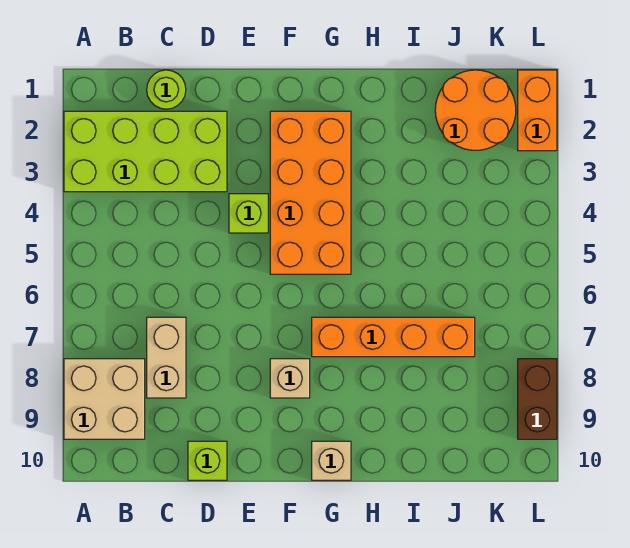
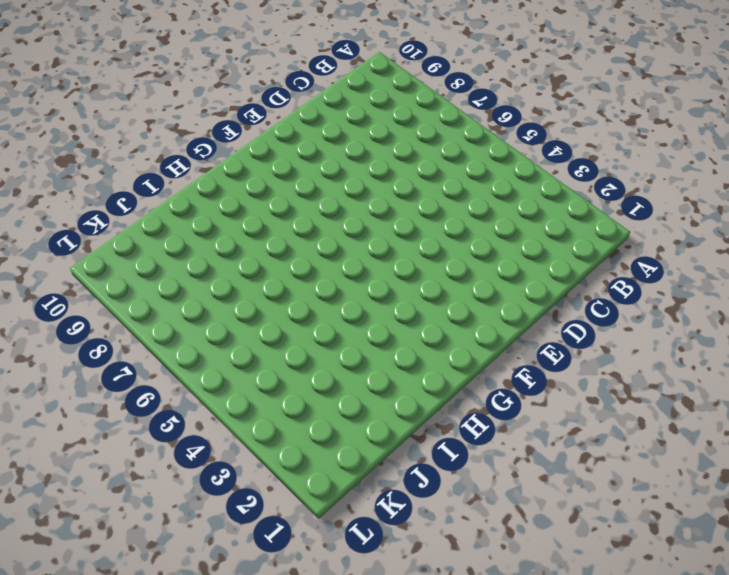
none -> lime brick A2:D3 level 1
none -> tan brick A8:B9 level 1
none -> lime round brick C1 level 1

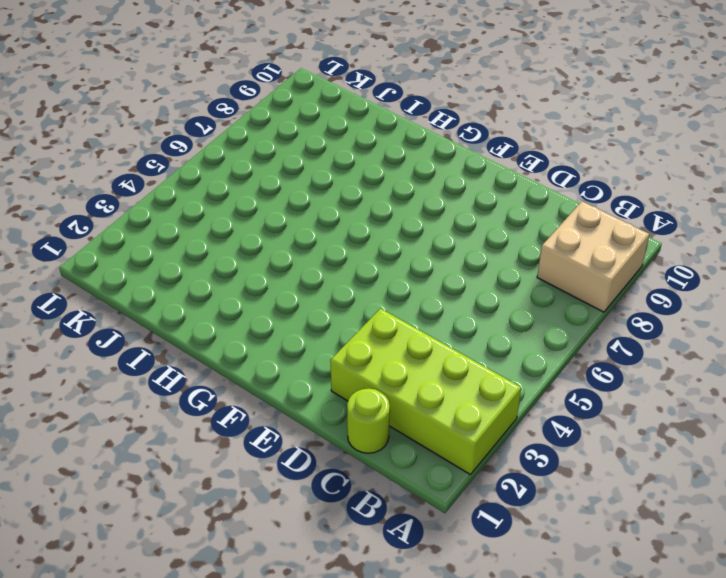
none -> tan brick C7:C8 level 1
none -> lime brick D10 level 1
none -> lime brick E4 level 1

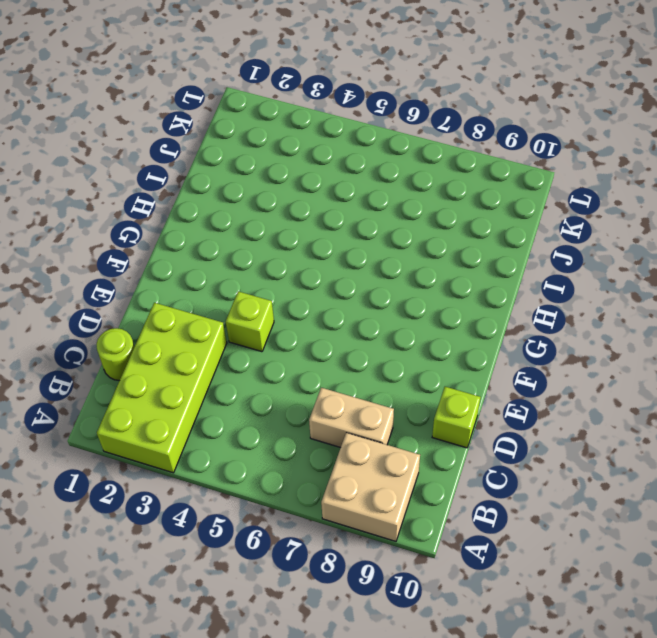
none -> orange brick F2:G5 level 1
none -> tan brick F8 level 1
none -> orange brick G7:J7 level 1

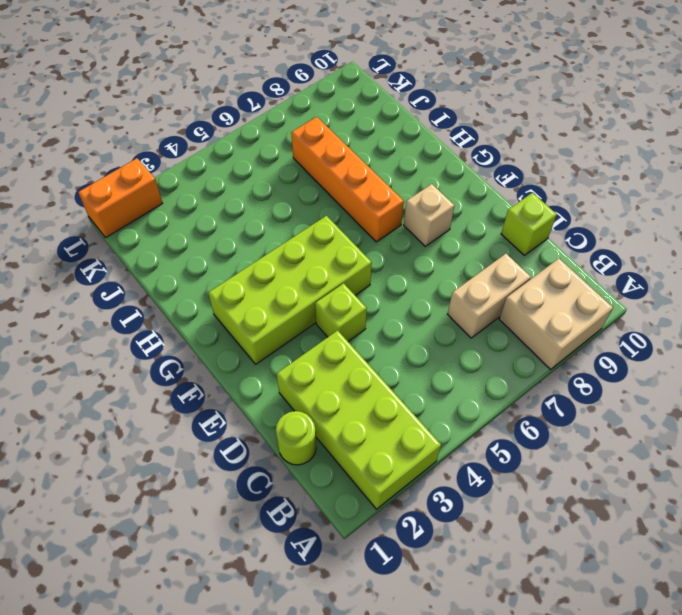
lime brick F2:G5 level 1 -> orange brick F2:G5 level 1
none -> tan brick G10 level 1
none -> orange round brick J1:K2 level 1
none -> brown brick L8:L9 level 1

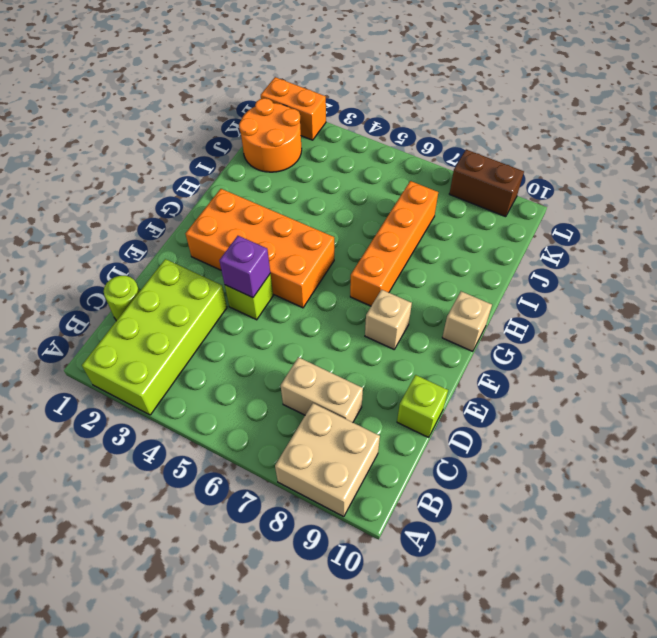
purple brick E4 level 2 -> none

